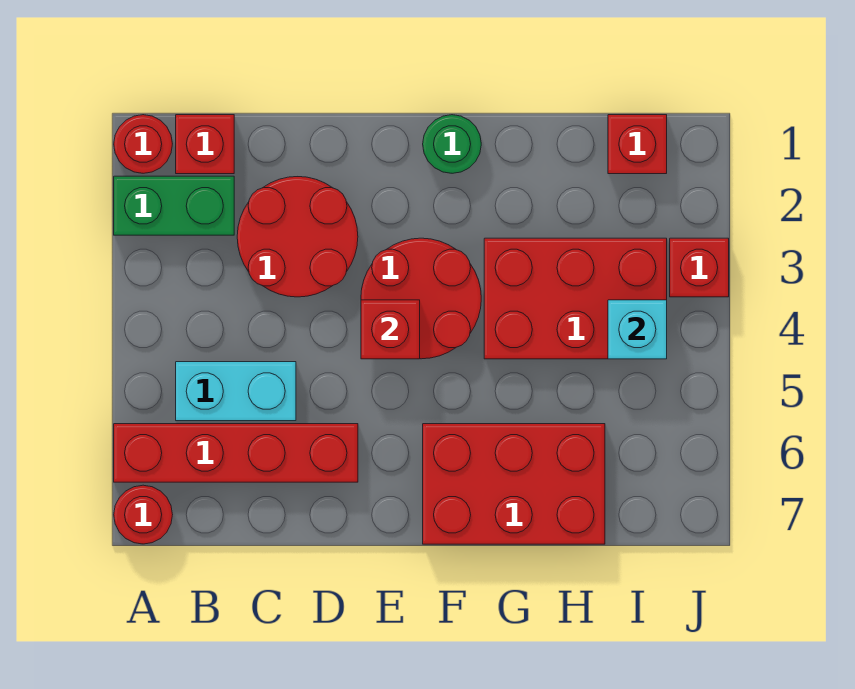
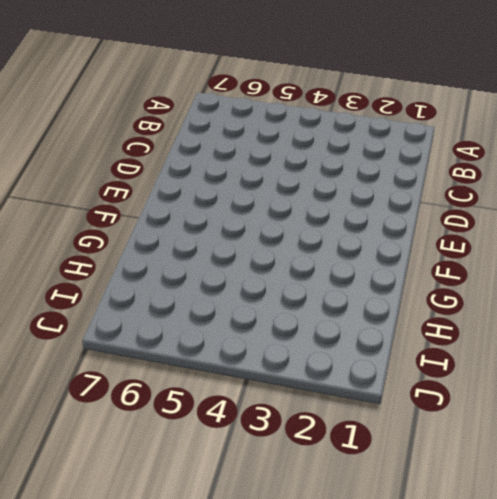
none -> red round brick A1 level 1
none -> green brick A2:B2 level 1
none -> red brick A6:D6 level 1

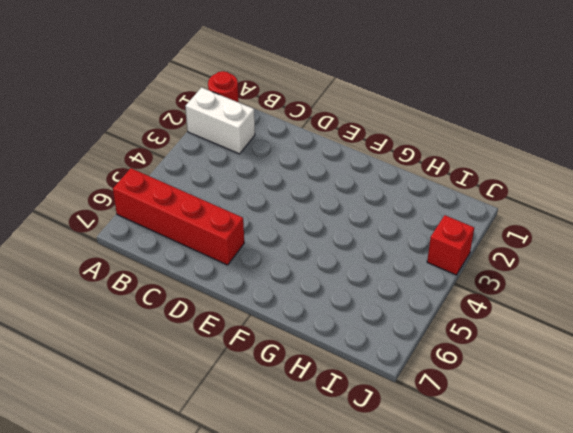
white brick A2:B2 level 1 -> green brick A2:B2 level 1
none -> red round brick A7 level 1
none -> red brick B1 level 1
none -> cyan brick B5:C5 level 1

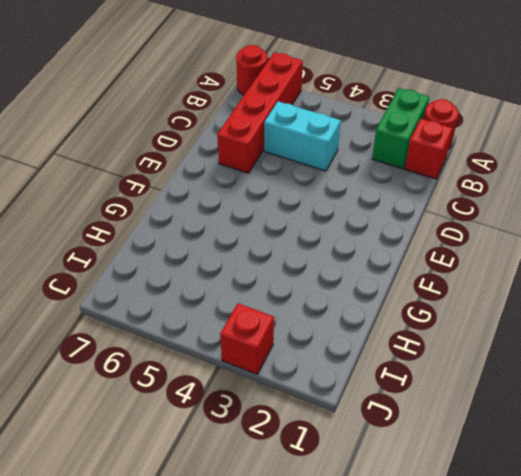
cyan brick C4:C5 level 1 -> cyan brick B5:C5 level 1
none -> red round brick C2:D3 level 1
none -> red round brick E3:F4 level 1
none -> green round brick F1 level 1

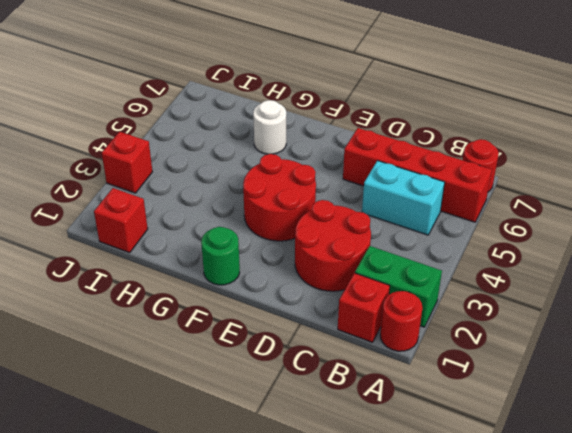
white round brick G6 level 1 -> red brick F6:H7 level 1
none -> red brick G3:I4 level 1
none -> red brick E4 level 2
none -> cyan brick I4 level 2

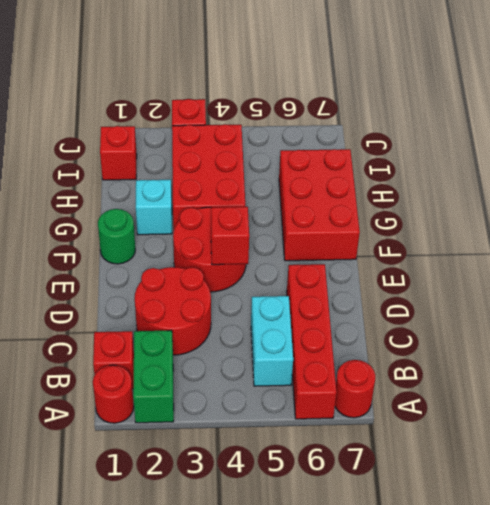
cyan brick G2 level 1 -> cyan brick I4 level 2

